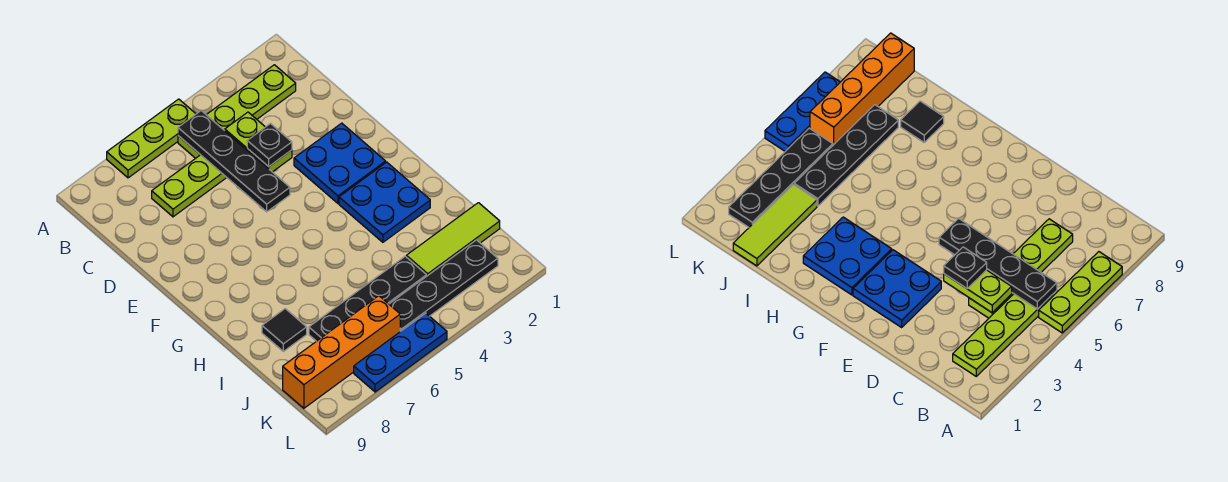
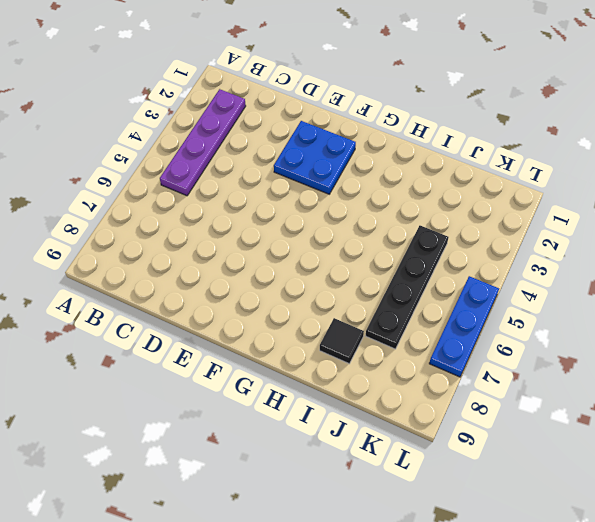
purple plate B2:B5 level 1 -> lime plate B2:B5 level 1
none -> lime plate A5:A7 level 1
none -> lime plate C4:C7 level 1
none -> blue plate G2:H3 level 1

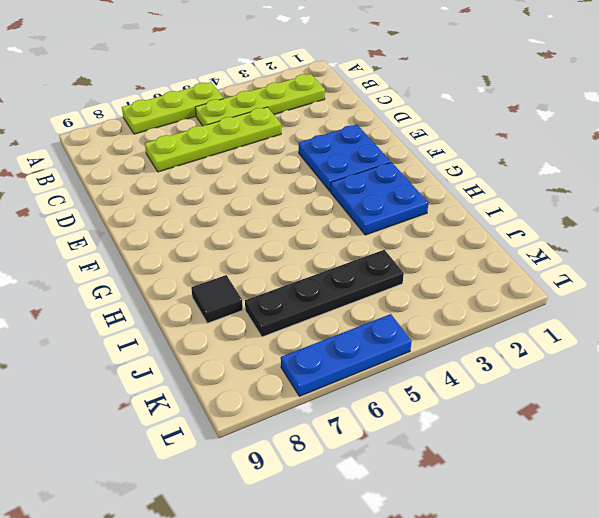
none -> lime tile J1:J3 level 1
none -> black plate K2:K5 level 1
none -> orange brick K6:K9 level 1

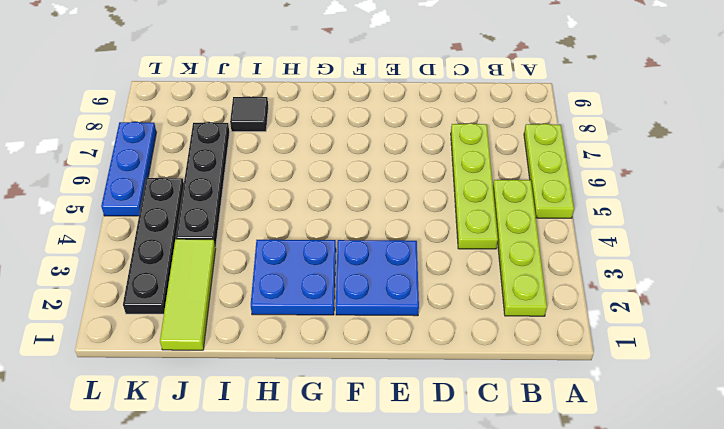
none -> orange brick K6:K9 level 1
none -> black plate B5:E5 level 2
none -> lime plate C4:D4 level 2

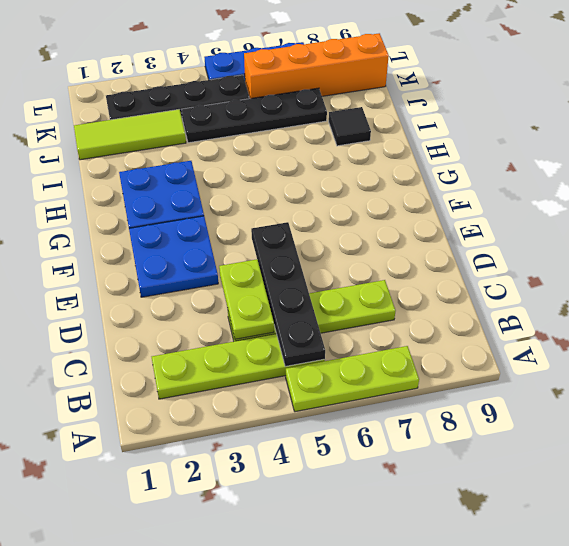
none -> black plate D4 level 3

